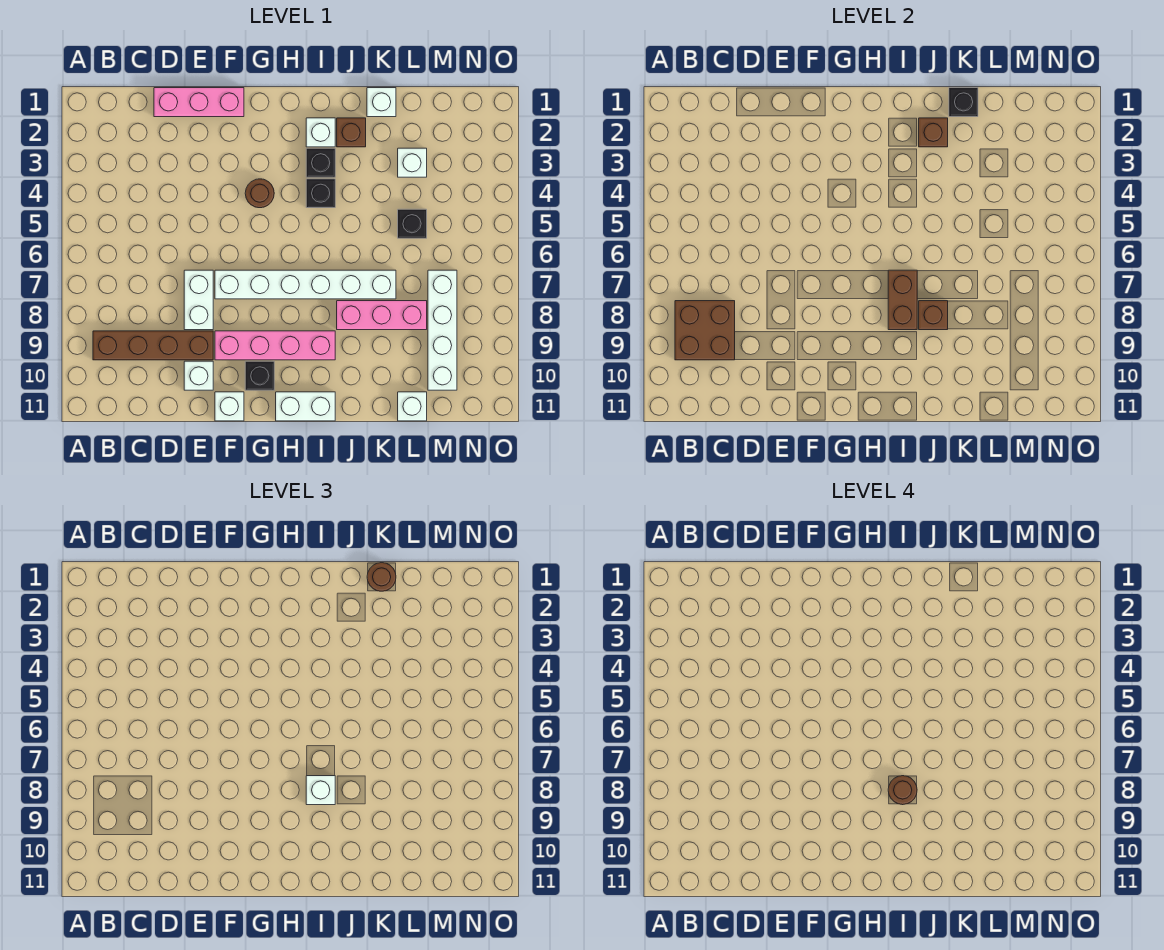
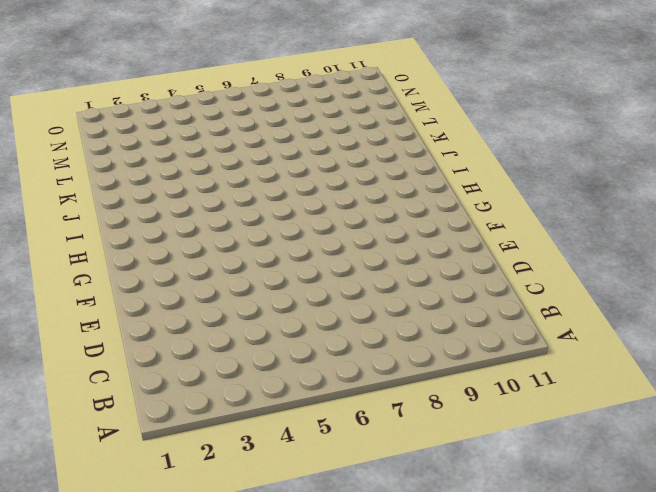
none -> brown brick B9:E9 level 1
none -> pink brick D1:F1 level 1
none -> white brick E7:E8 level 1

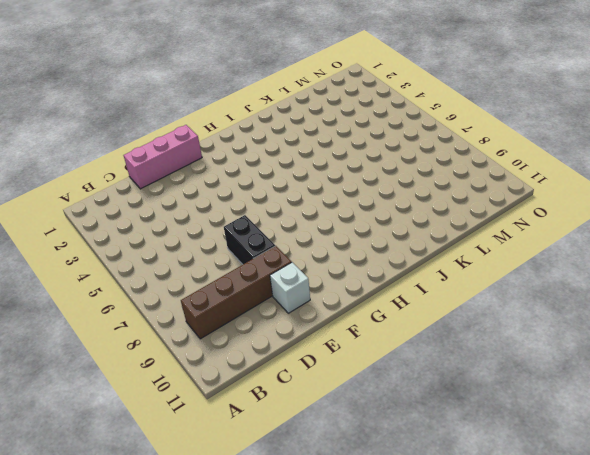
black brick E7:E8 level 1 -> white brick E7:E8 level 1
none -> white brick F7:K7 level 1
none -> pink brick F9:I9 level 1
none -> white brick F11 level 1

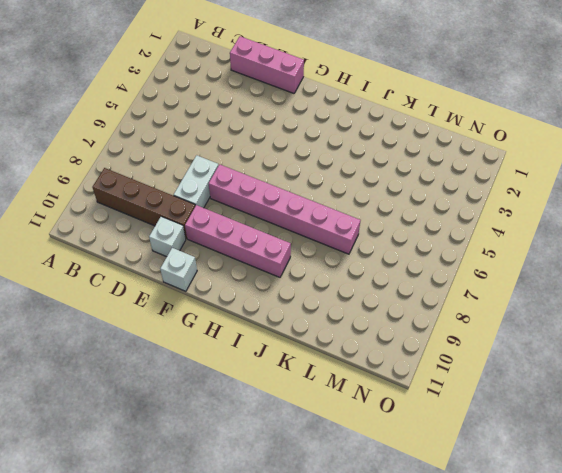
pink brick F7:K7 level 1 -> white brick F7:K7 level 1
none -> brown round brick G4 level 1
none -> black brick G10 level 1
none -> white brick H11:I11 level 1

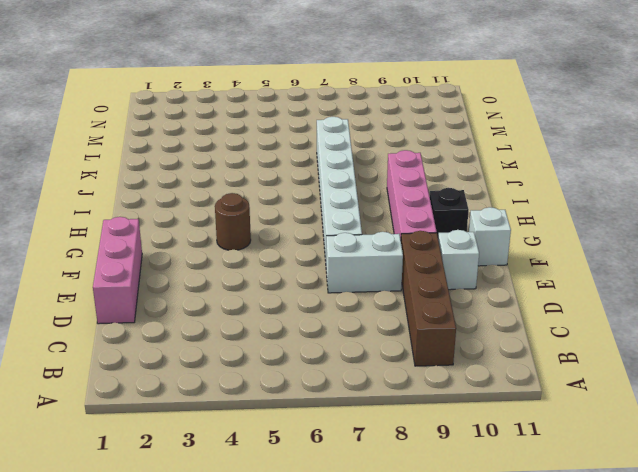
none -> white brick H11:I11 level 1
none -> white brick I2 level 1
none -> black brick I3 level 1

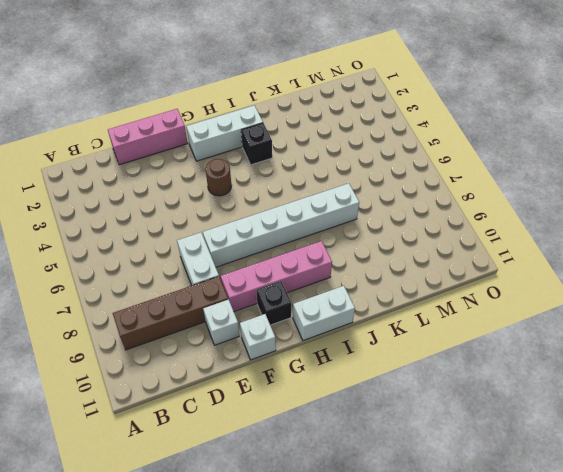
white brick G2:I2 level 1 -> white brick I2 level 1
none -> black brick I4 level 1
none -> brown brick J2 level 1
none -> pink brick J8:L8 level 1

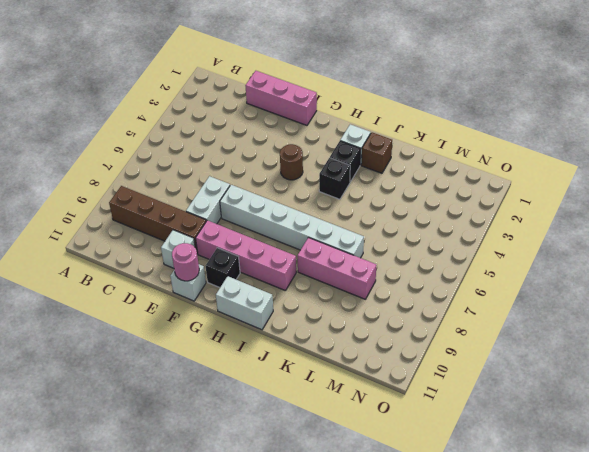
pink round brick F11 level 2 -> none
none -> white brick K1 level 1
none -> white brick L3 level 1
none -> black brick L5 level 1

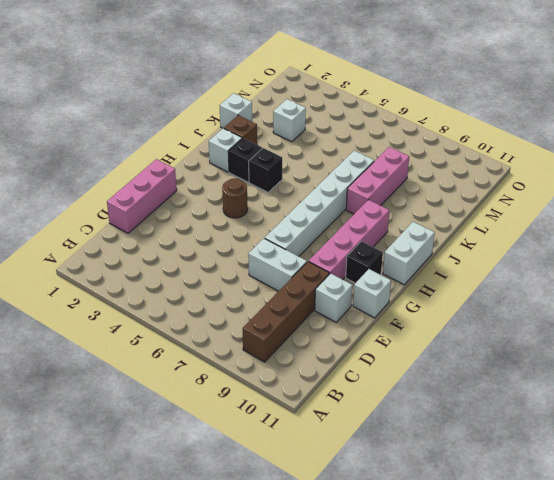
none -> black brick L5 level 1
none -> white brick L11 level 1
none -> white brick M7:M10 level 1

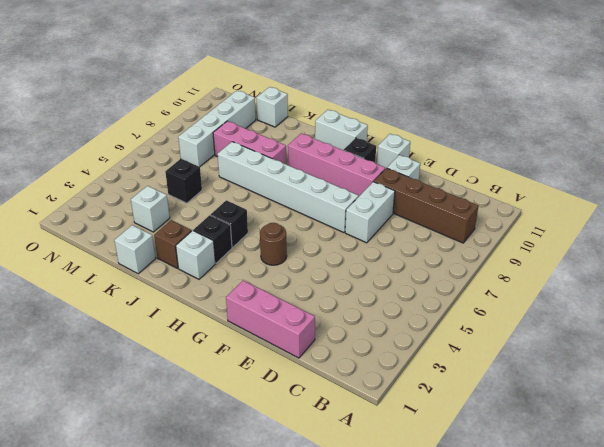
none -> brown brick B8:C9 level 2
none -> brown brick I7:I8 level 2
none -> brown brick J2 level 2

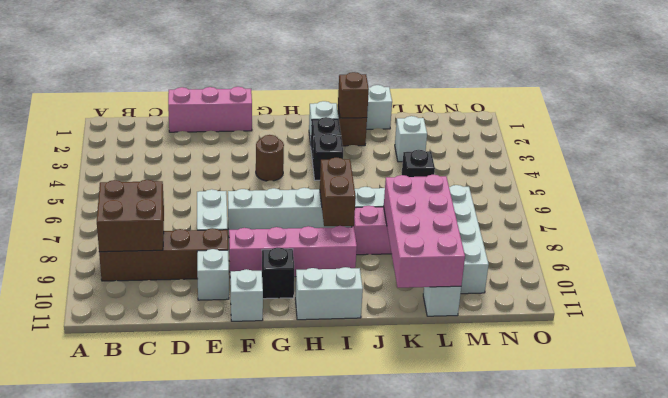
pink brick K8:L11 level 2 -> none
none -> brown brick J8 level 2
none -> black brick K1 level 2
none -> white brick I8 level 3

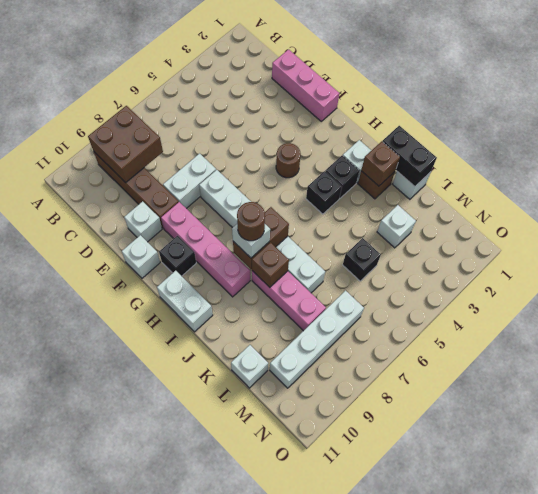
black brick J1:K1 level 2 -> black brick K1 level 2
none -> brown round brick K1 level 3

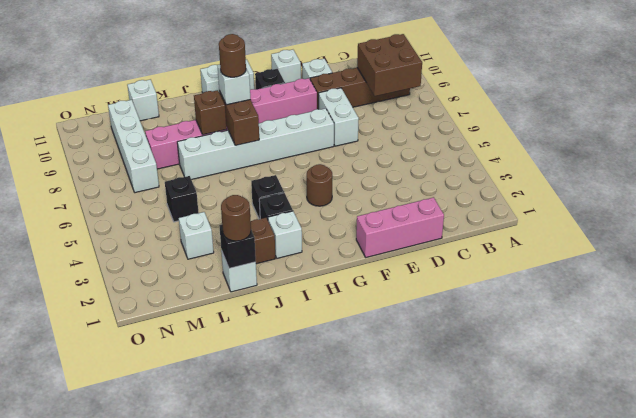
none -> brown brick J2 level 2

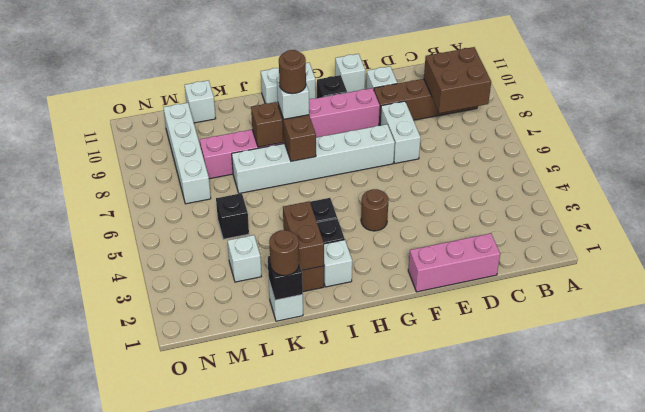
brown brick J2:J3 level 2 -> brown brick J2 level 2

